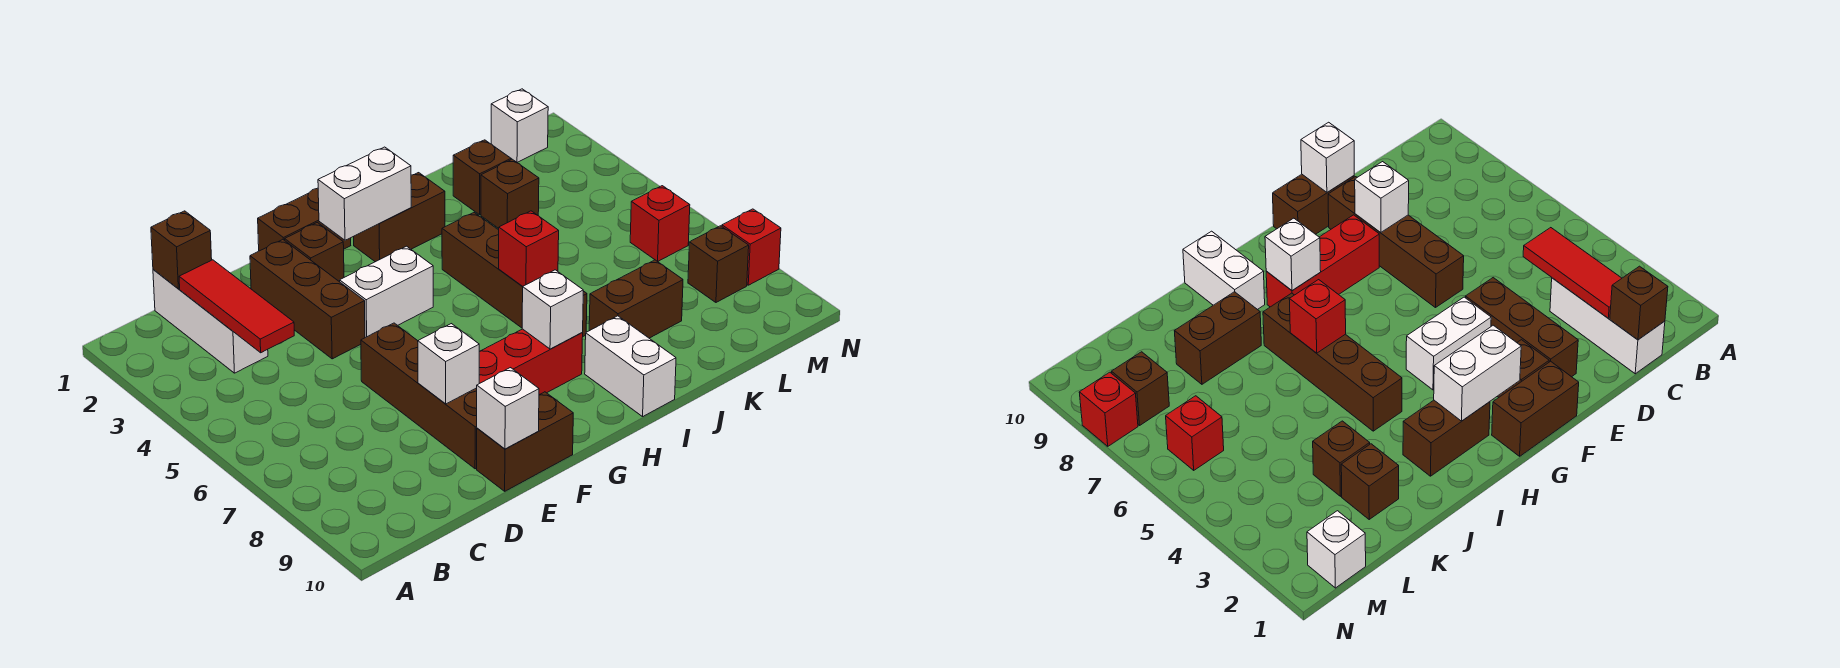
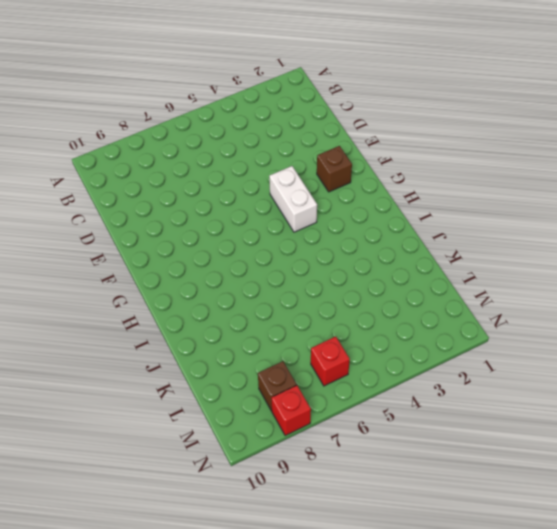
none -> white brick C1:C3 level 1
none -> brown brick E2:E4 level 1
none -> brown brick E6:E9 level 1

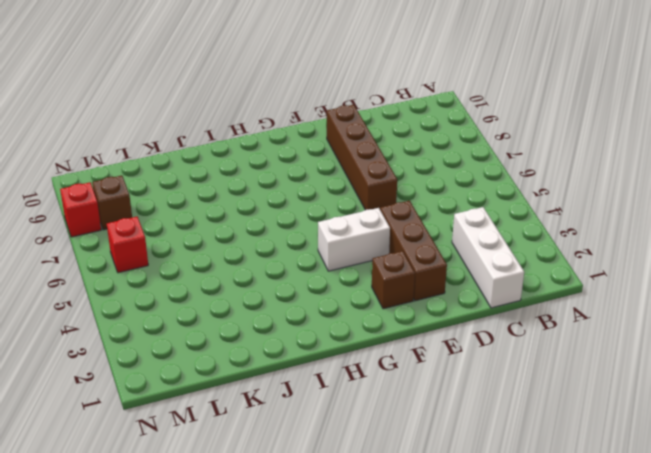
none -> brown brick E10:F10 level 1
none -> brown brick F1:G1 level 1
none -> red brick F8:H8 level 1

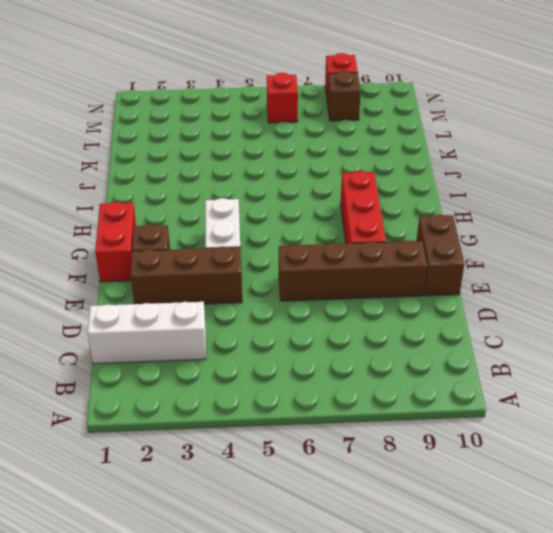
red brick F1:G1 level 1 -> brown brick F1:G1 level 1
none -> brown brick H2:I2 level 1
none -> brown brick I4:I7 level 1
none -> white brick I9:I10 level 1

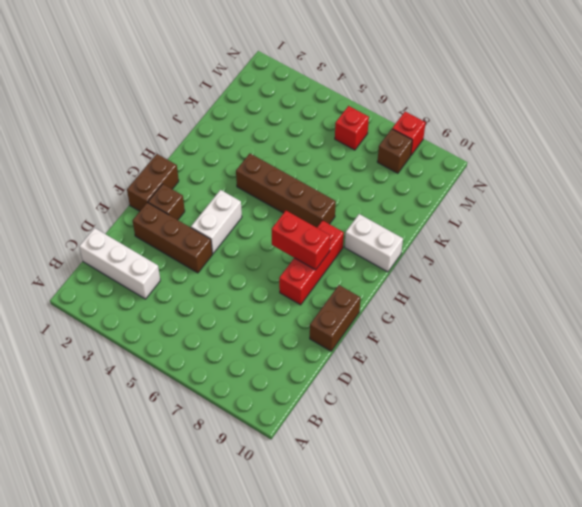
red brick G7:G8 level 2 -> none
none -> brown brick E6:E9 level 1
none -> brown brick H2:I2 level 1
none -> brown brick J8:K8 level 1

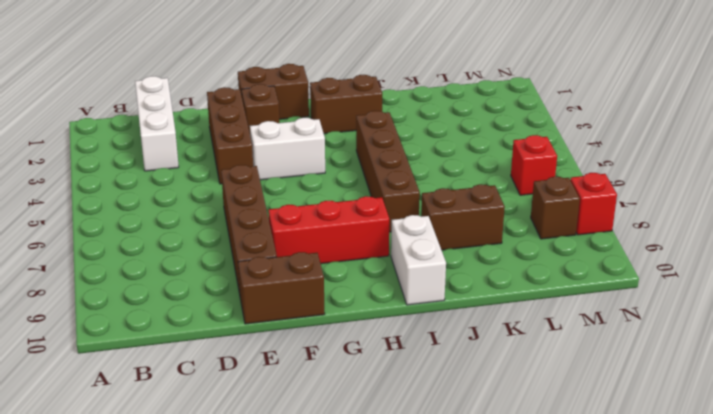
none -> brown brick K2 level 1
none -> brown brick K3 level 1
none -> white brick M1 level 1

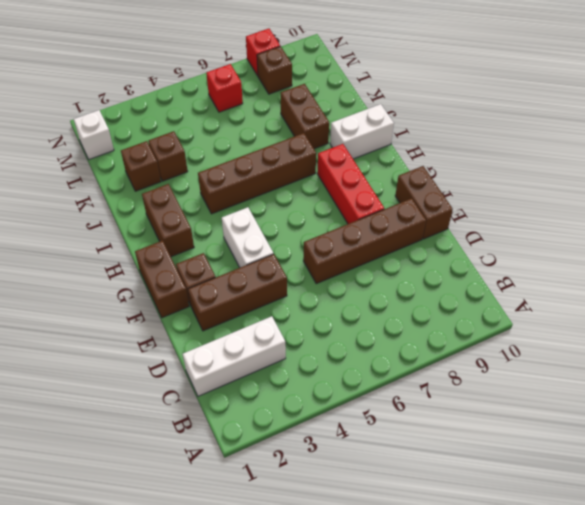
none -> brown brick C1 level 2
none -> red tile C2:C4 level 2
none -> white brick E8 level 2

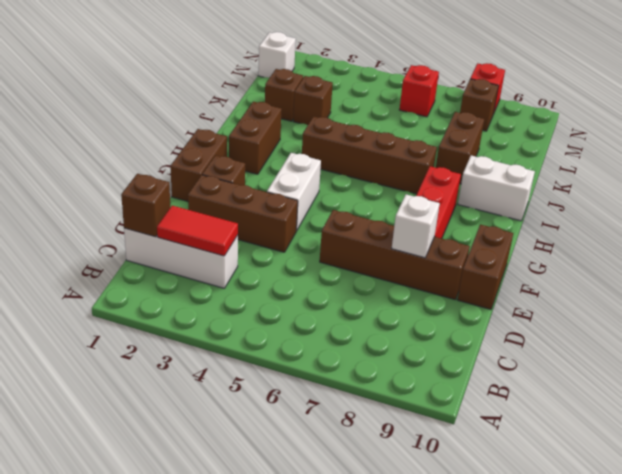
red tile C2:C3 level 2 -> red tile C2:C4 level 2
none -> white brick E10 level 2
none -> white brick G2:H2 level 2
none -> white brick H8 level 2

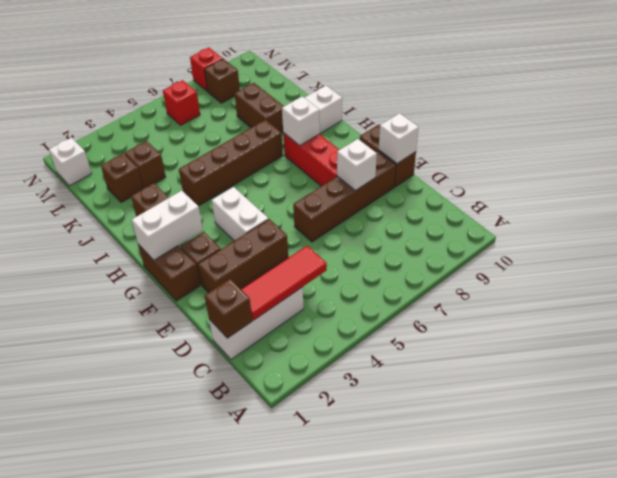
white brick G1:G2 level 2 -> white brick G2:H2 level 2
none -> red brick I6 level 2

